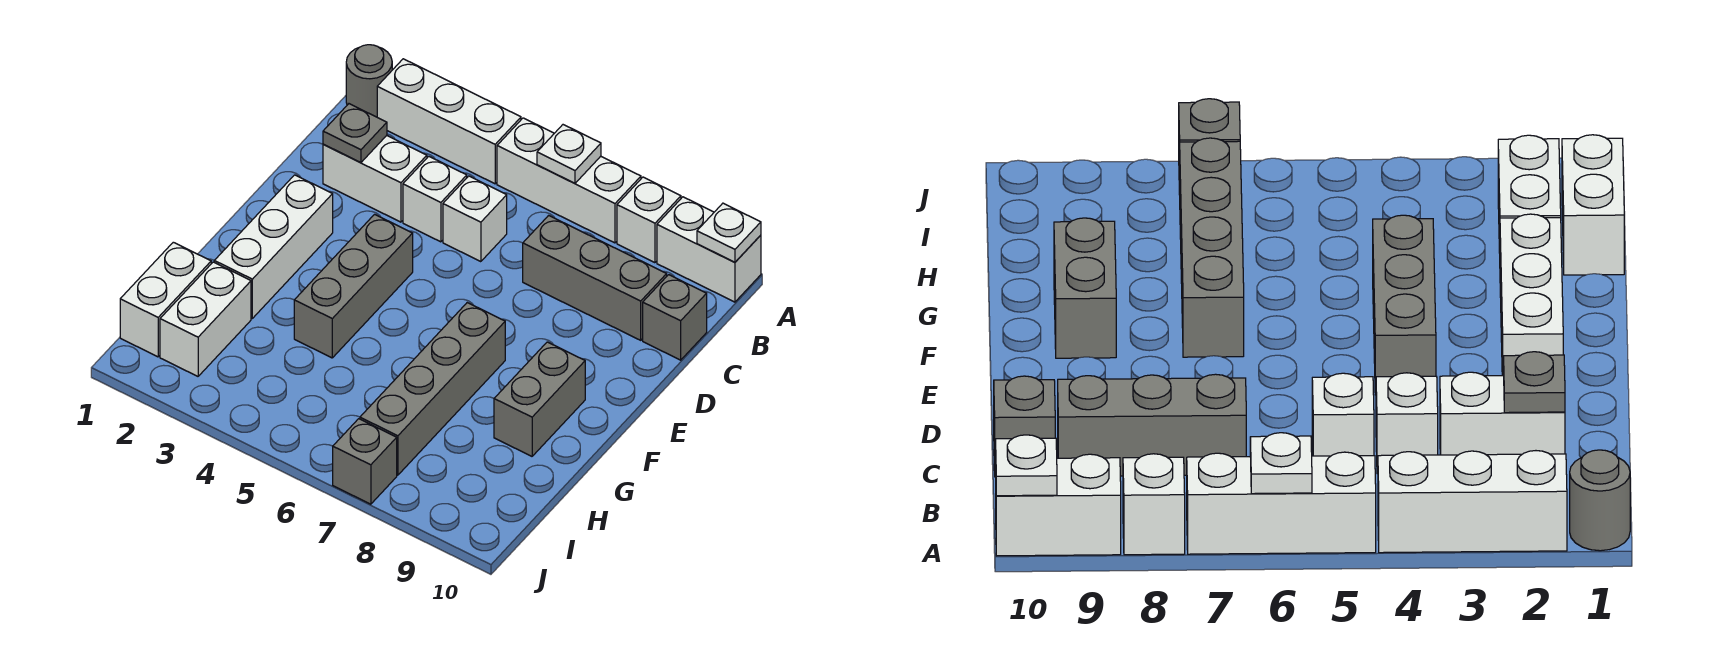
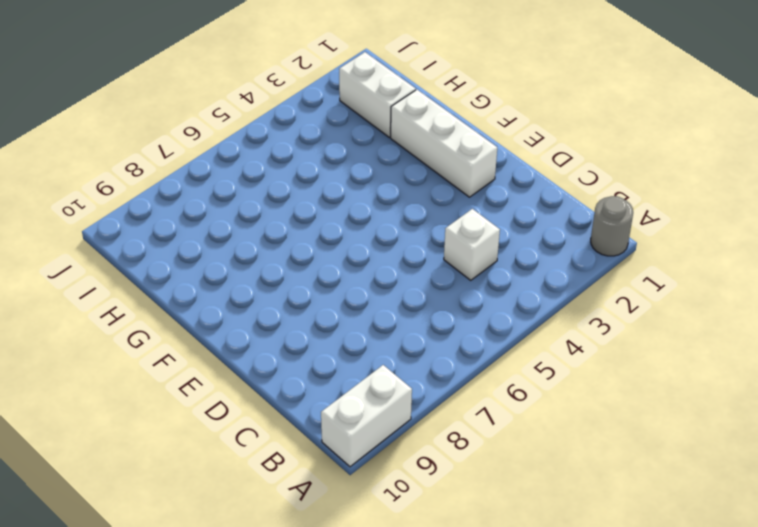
none -> white brick A2:A4 level 1
none -> white brick A5:A7 level 1
none -> white brick A8 level 1

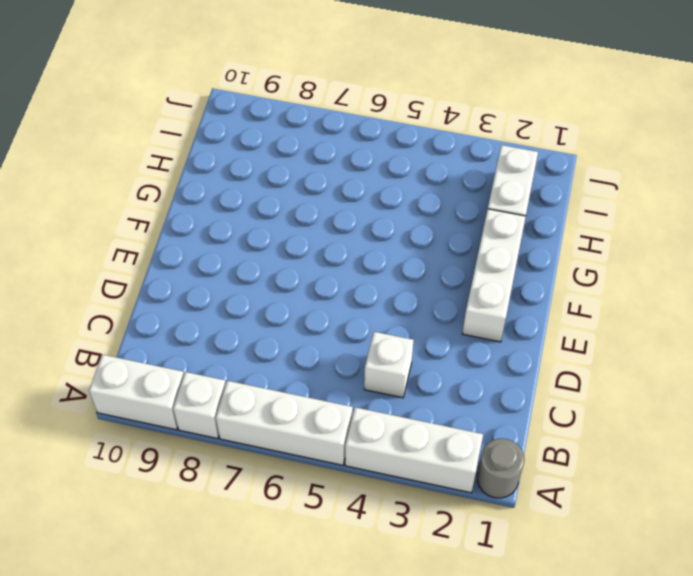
none -> white brick C2:C3 level 1
none -> white brick C5 level 1
none -> grey brick C7:C9 level 1

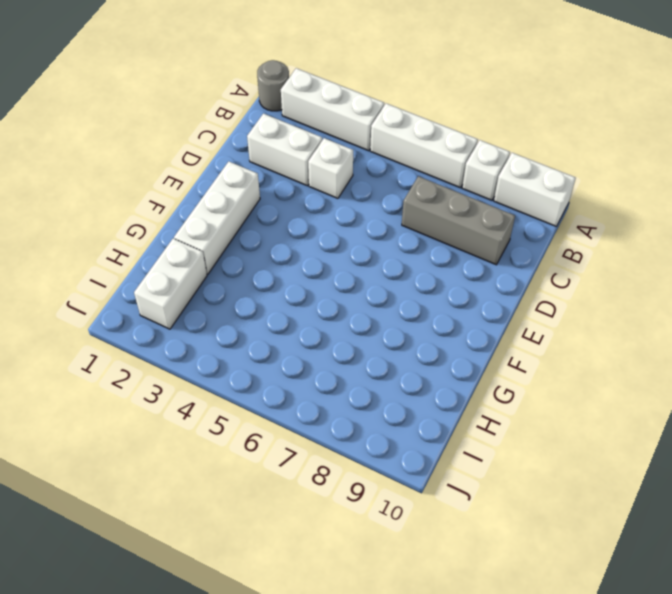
none -> white brick C5 level 1
none -> grey brick C10 level 1
none -> grey brick E4:G4 level 1

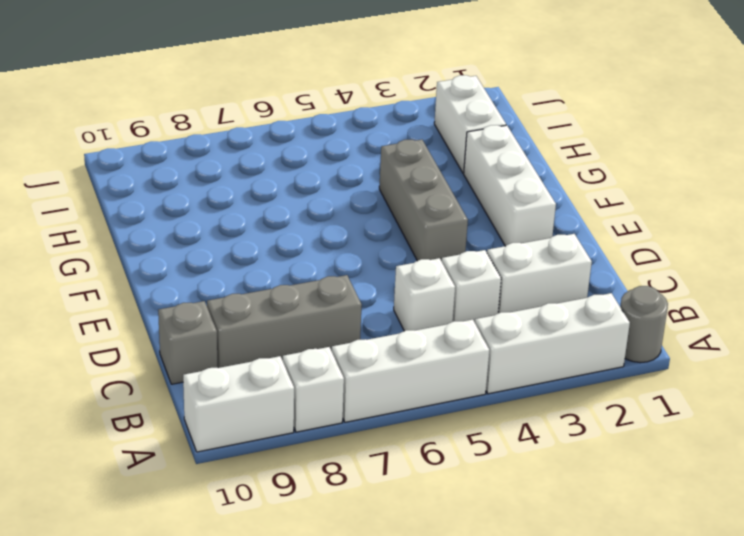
none -> grey brick F7:I7 level 1
none -> grey brick F9:G9 level 1
none -> white brick H1:I1 level 1

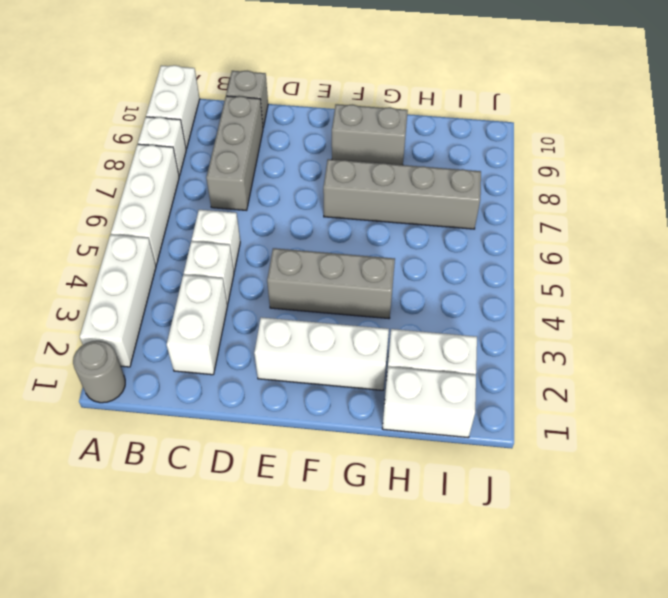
none -> grey brick J7 level 1
none -> white plate A6 level 2
none -> white plate A10 level 2

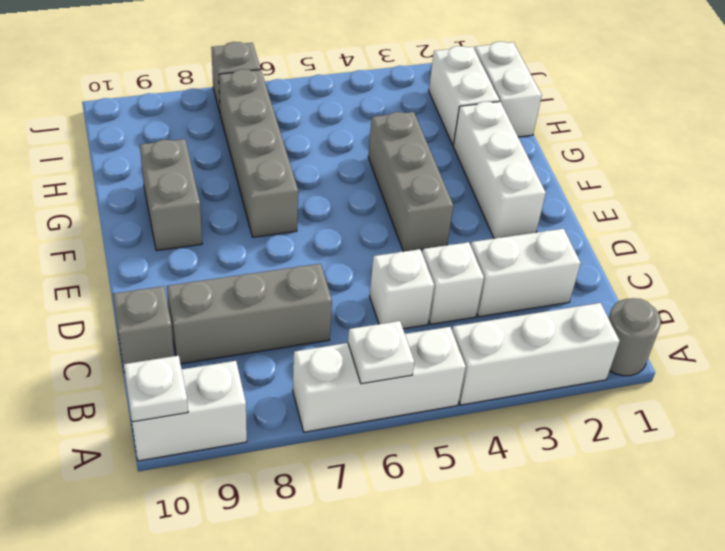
none -> white brick A8 level 1
none -> grey plate C2 level 2

